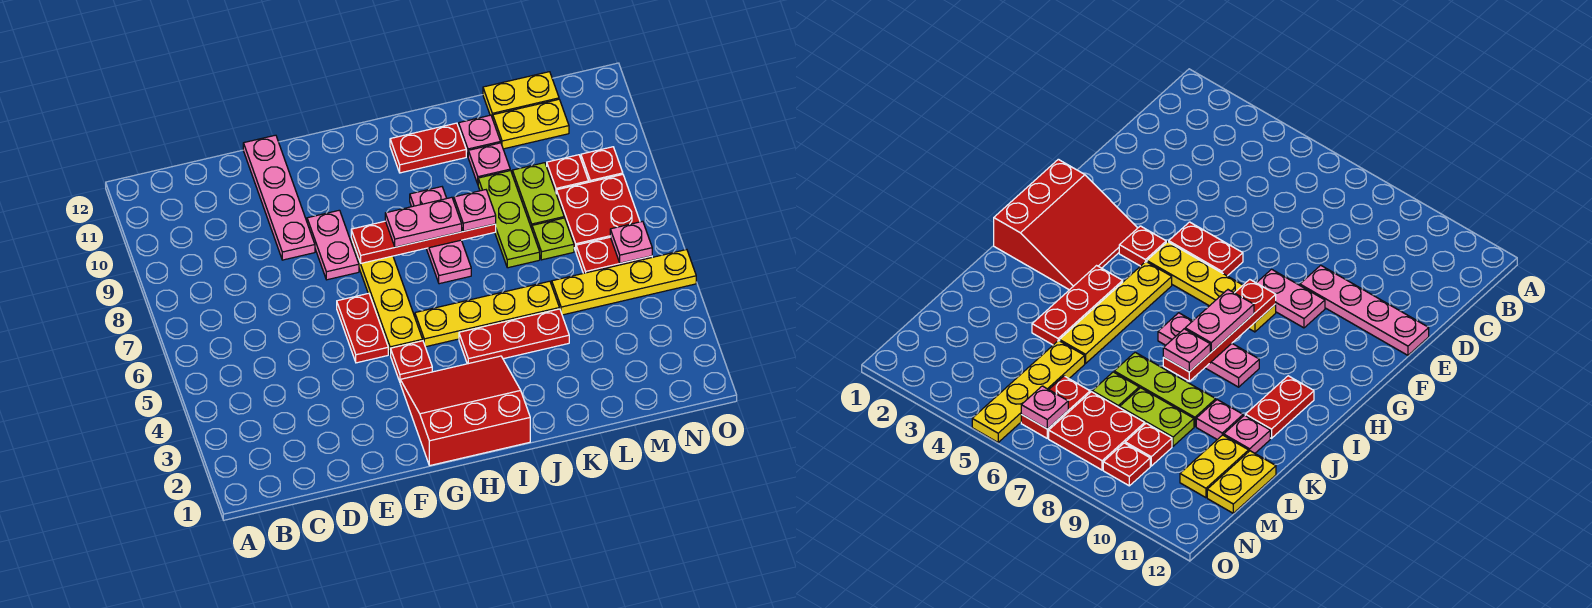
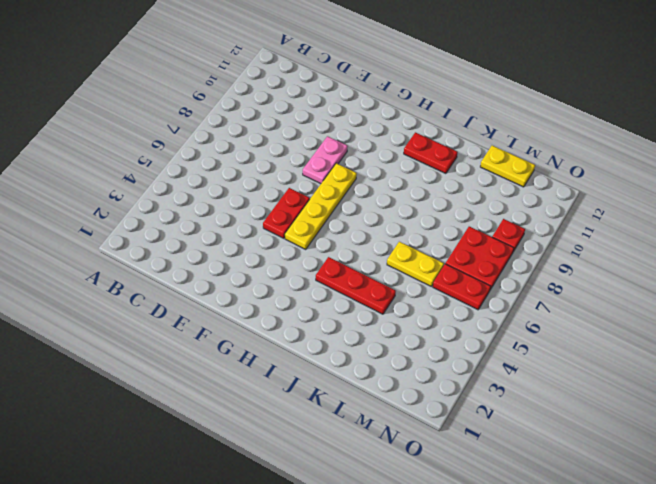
yellow plate K6:L6 level 1 -> yellow plate L11:M11 level 1
none -> pink plate E9:E12 level 1
none -> red slope G1:I3 level 1 top 1
none -> red plate G4 level 1

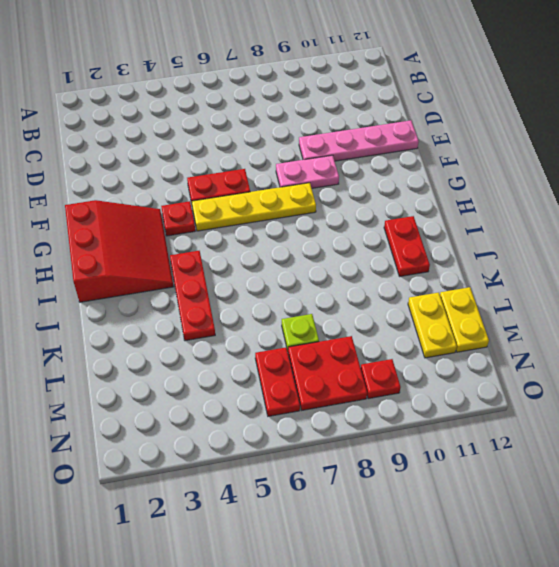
none -> yellow plate H5:K5 level 1
none -> pink plate I7:I9 level 1
none -> lime plate K7:K9 level 1

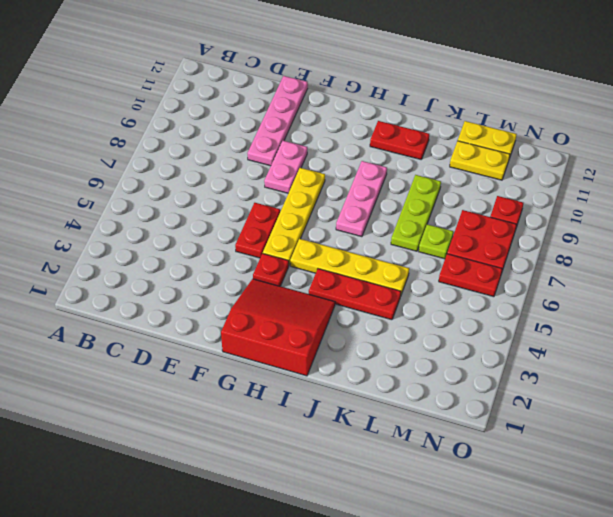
none -> pink plate K10 level 1
none -> pink plate K11 level 1
none -> yellow plate L5:O5 level 1

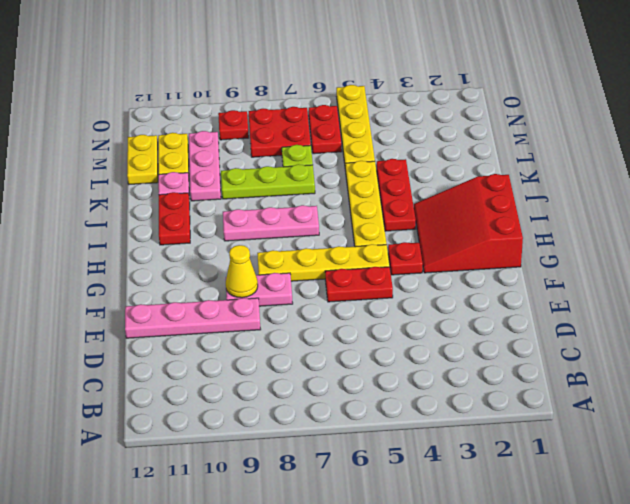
yellow cone F9 level 2 -> none
pink plate K10:M10 level 1 -> pink plate K10 level 1
none -> lime plate L8:L9 level 1
none -> red plate M9 level 1
none -> red plate G8:J8 level 2

